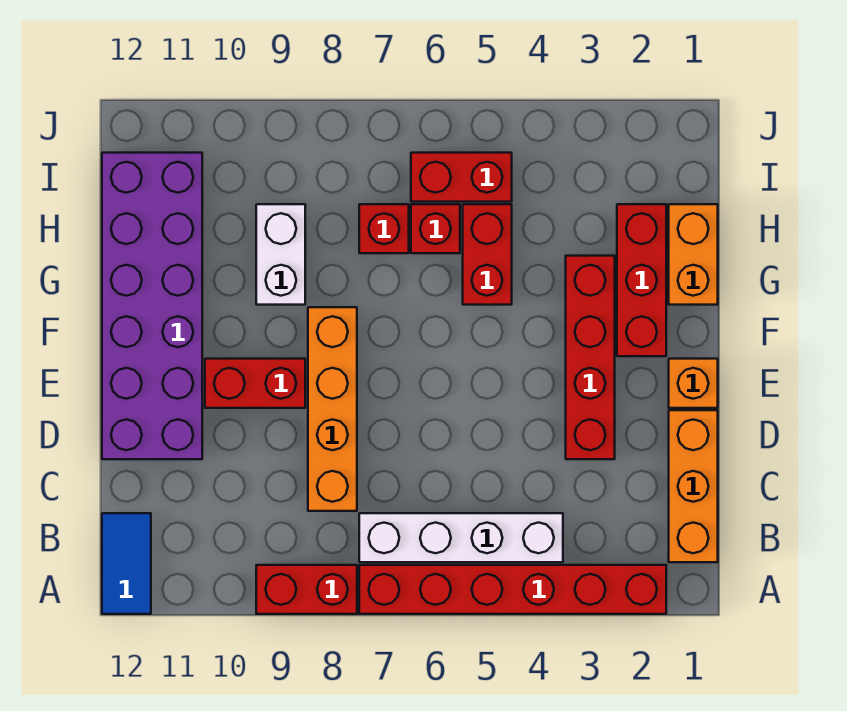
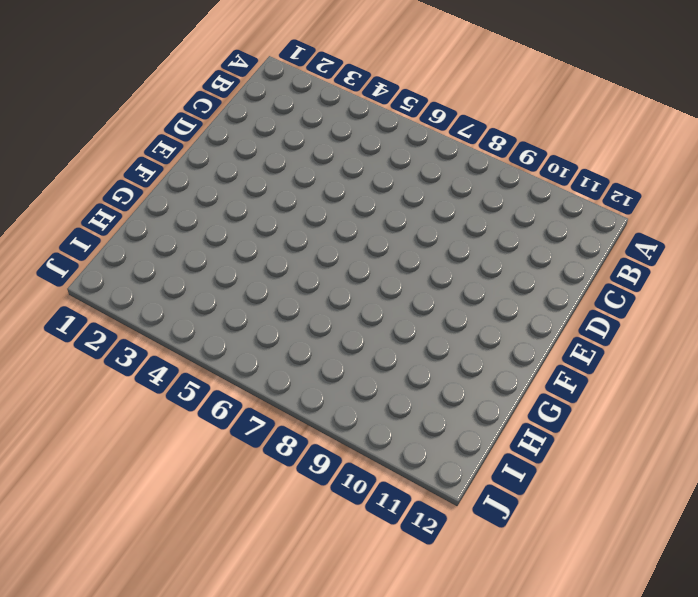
none -> red brick A2:A7 level 1
none -> red brick A8:A9 level 1
none -> blue tile A12:B12 level 1

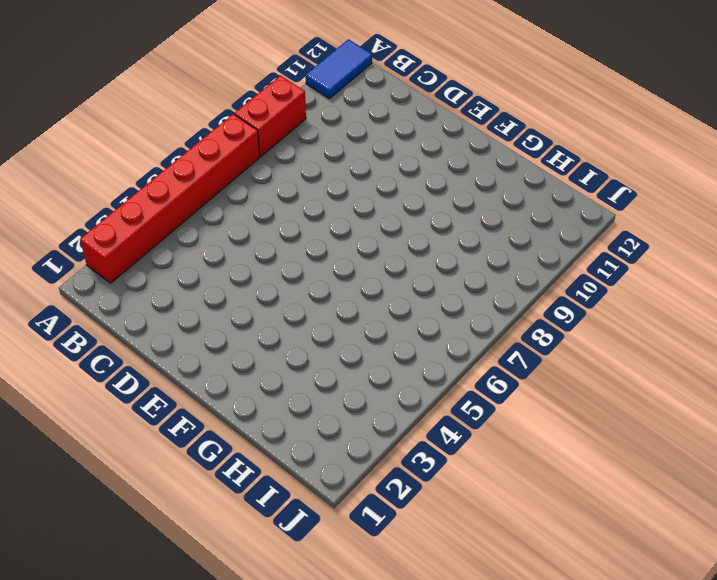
blue tile A11:A12 level 1 -> blue tile A12:B12 level 1
none -> orange brick B1:D1 level 1
none -> white brick B4:B7 level 1
none -> orange brick C8:F8 level 1

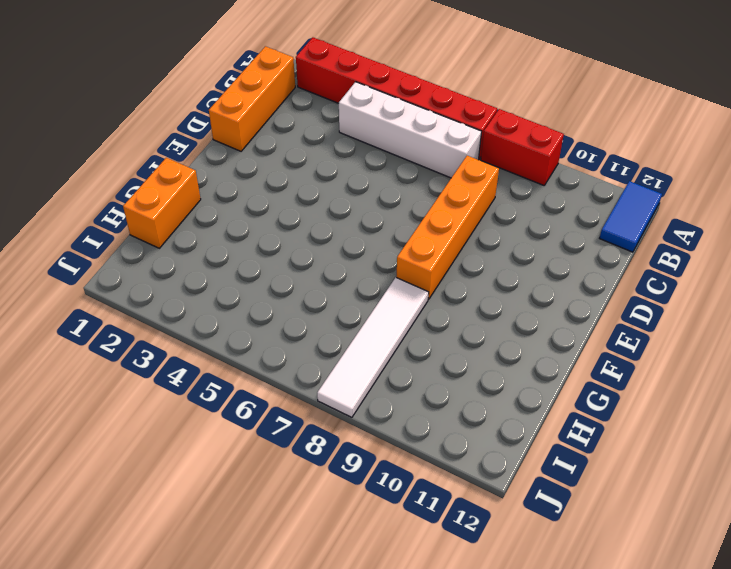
white tile G8:J8 level 1 -> none
none -> red brick D3:G3 level 1
none -> purple brick D11:I12 level 1
none -> orange brick E1 level 1

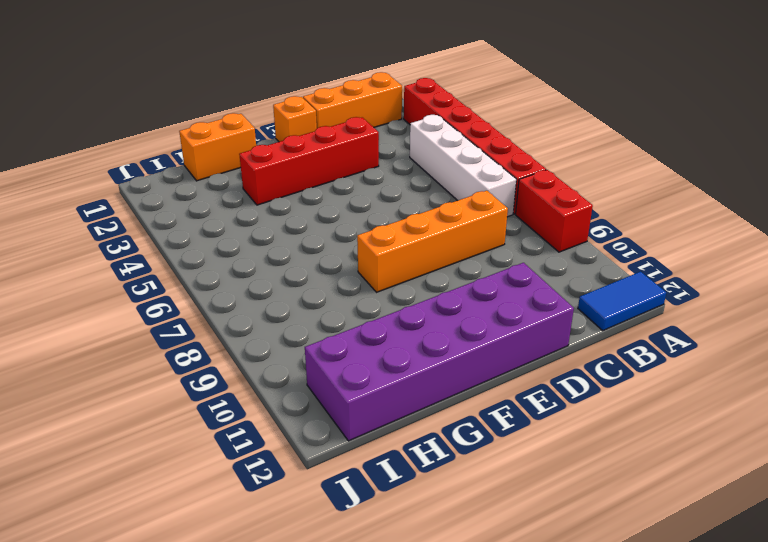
none -> red brick E9:E10 level 1
none -> red brick F2:H2 level 1
none -> red brick G5:H5 level 1

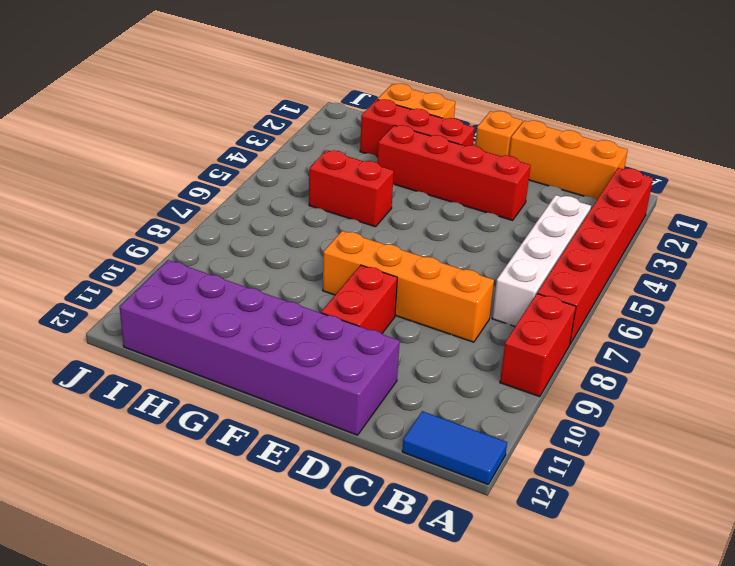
none -> white brick G9:H9 level 1
none -> red brick H6 level 1
none -> red brick H7 level 1

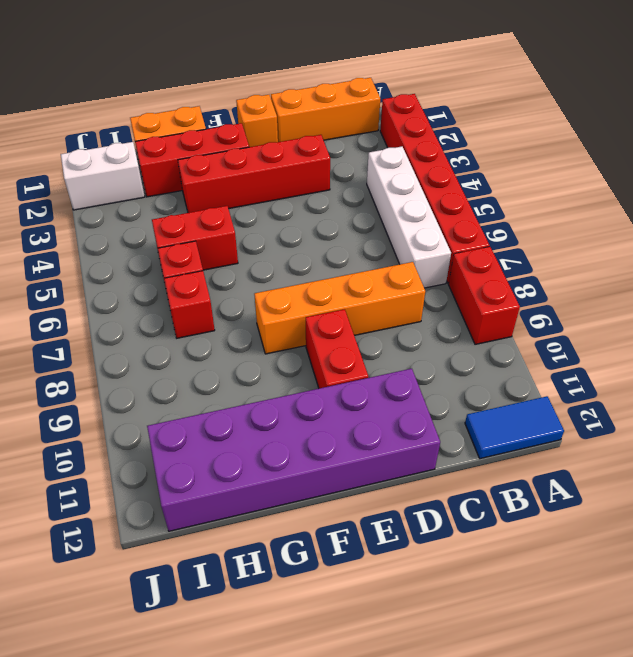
white brick I2:J2 level 1 -> white brick G9:H9 level 1
none -> red brick I5:I6 level 1

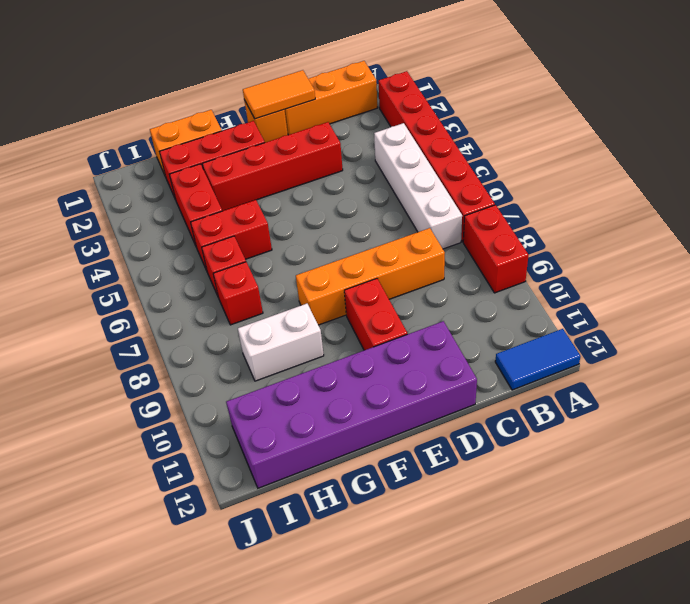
orange tile D1:E1 level 2 -> none
red brick H3:H4 level 1 -> red brick I5:I6 level 1

